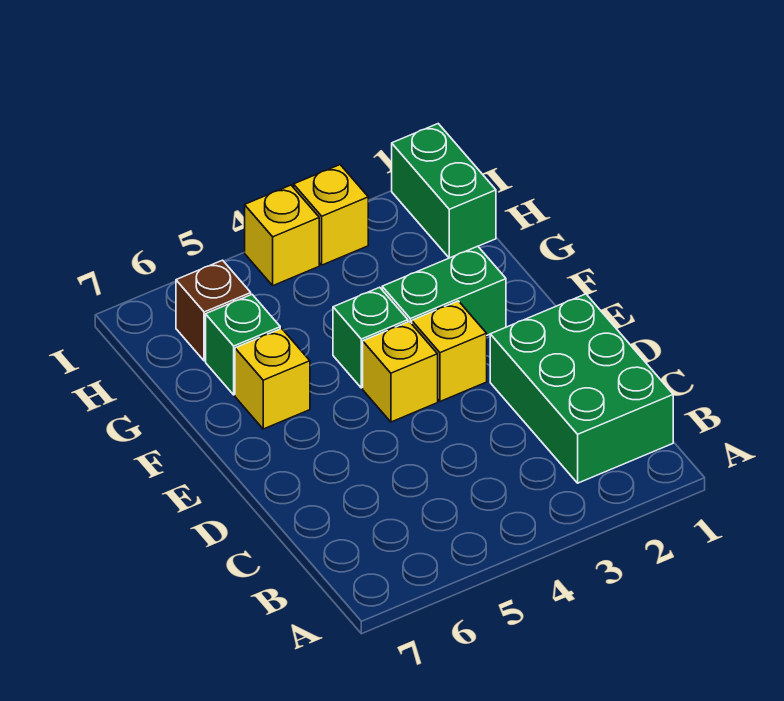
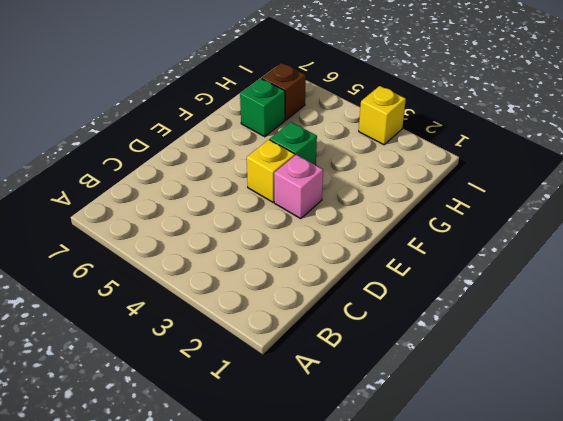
pink brick E3 level 1 -> yellow brick E3 level 1
none -> green brick B1:D2 level 1
none -> green brick F2:F3 level 1

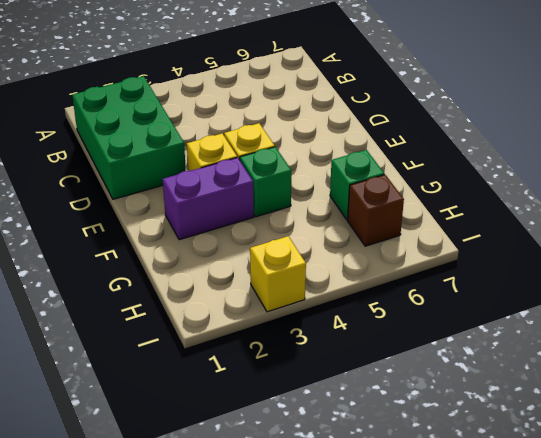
purple brick F2:F3 level 1 -> green brick F2:F3 level 1
none -> yellow brick F6 level 1
none -> green brick H1:I1 level 1

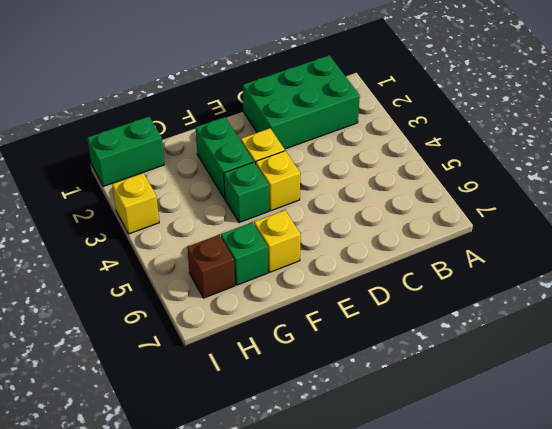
none -> yellow brick I4 level 1

